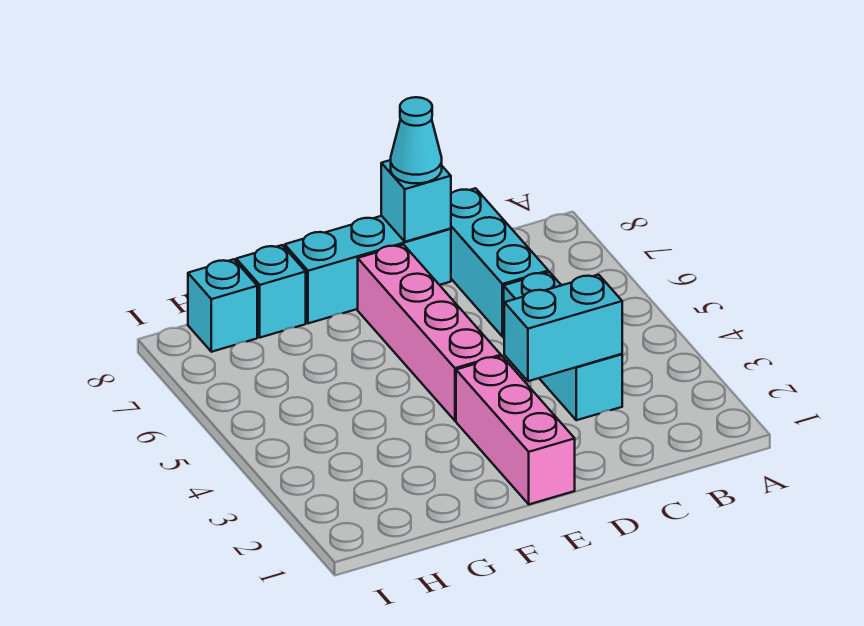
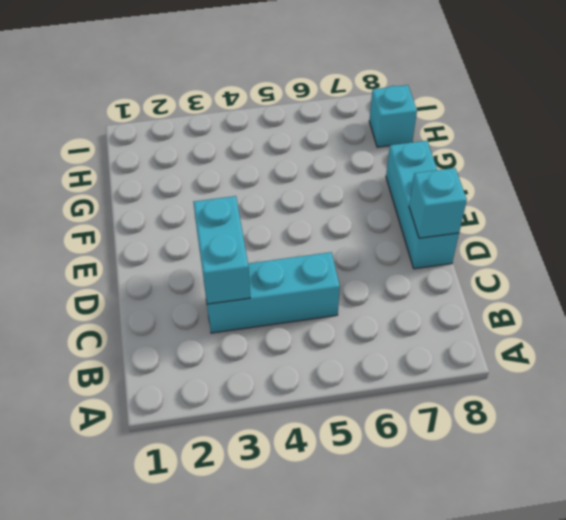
none -> cyan brick C6:C8 level 1
none -> pink brick E1:E3 level 1

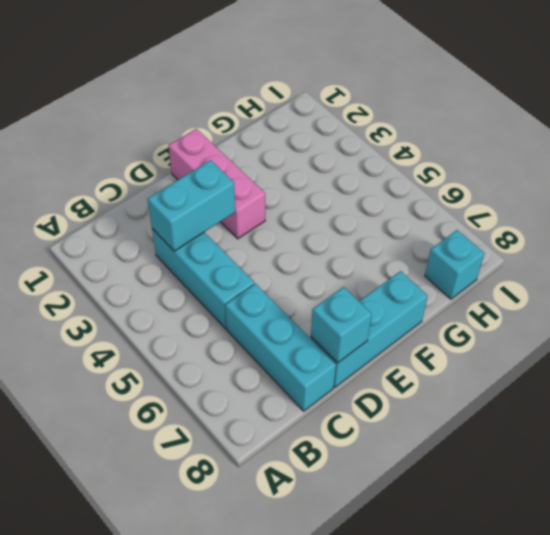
none -> pink brick E4:E7 level 1
none -> cyan brick G8 level 1

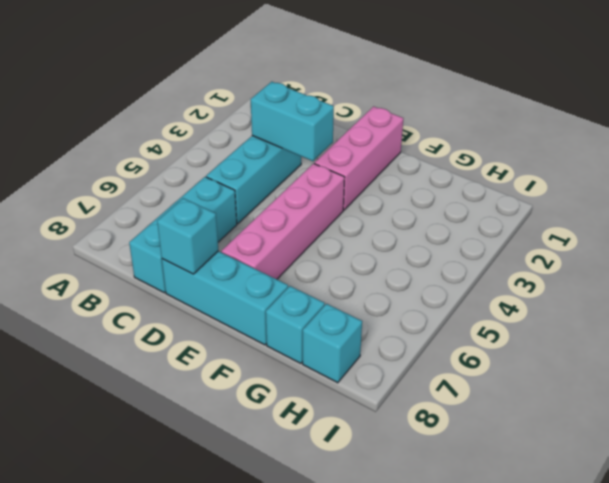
none -> cyan cone D8 level 3

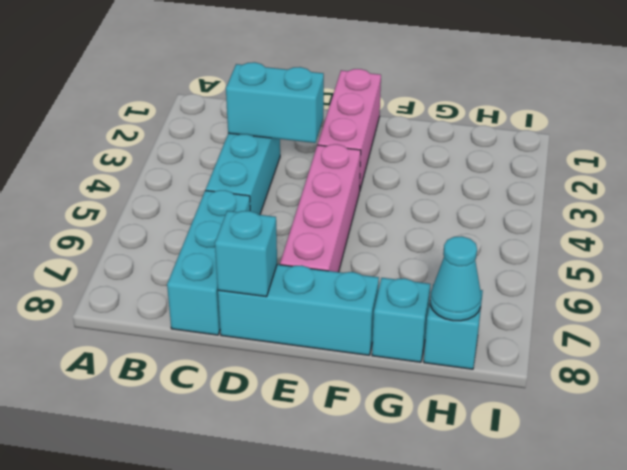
cyan cone H8 level 2 -> cyan cone D8 level 3

